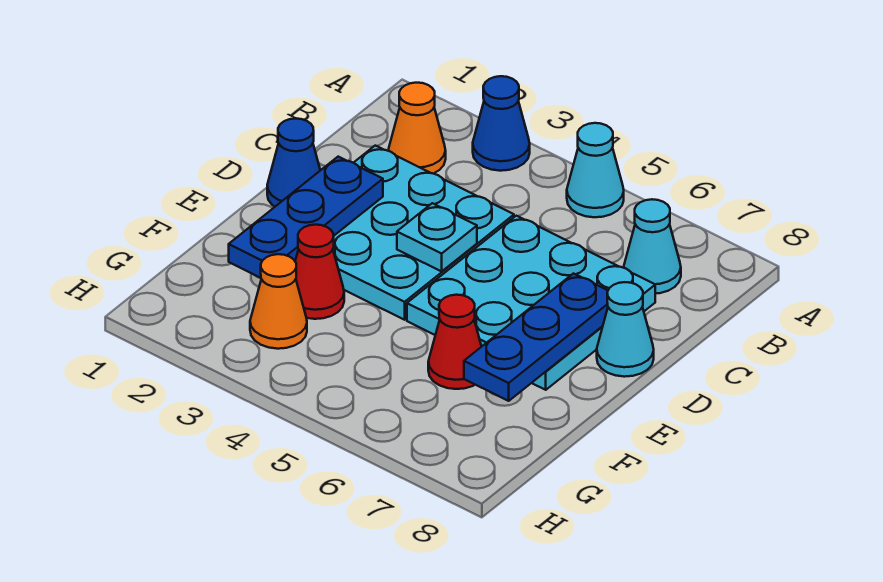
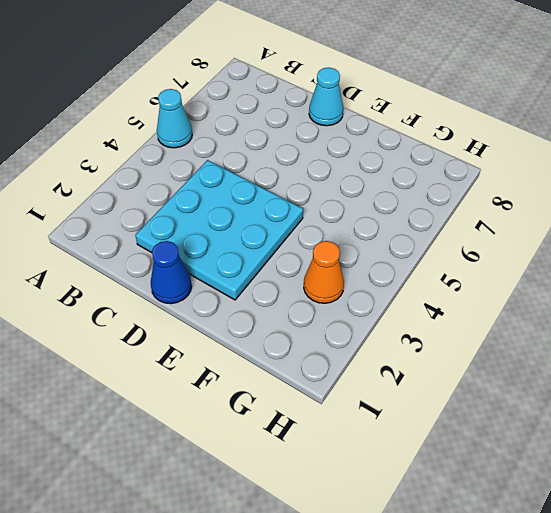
none -> blue cone A3 level 1
none -> orange cone B2 level 1
none -> cyan cone B7 level 1

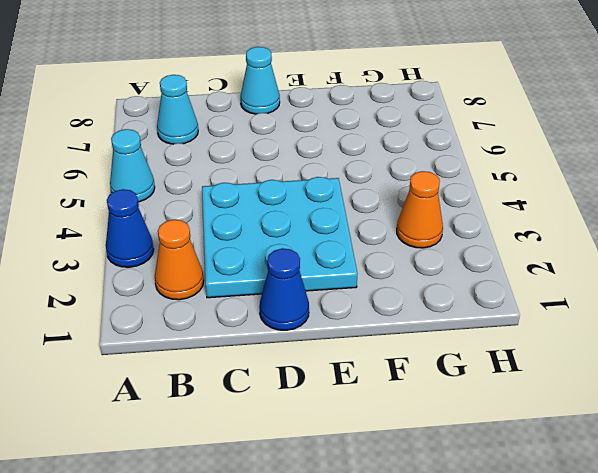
none -> cyan plate C5:E7 level 1
none -> red cone F3 level 1
none -> red cone F6 level 1

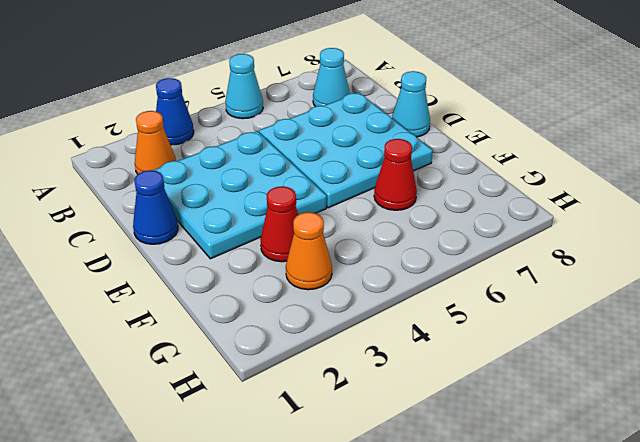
none -> blue plate D2:F2 level 2
none -> cyan plate D4 level 2
none -> blue plate D7:F7 level 2

